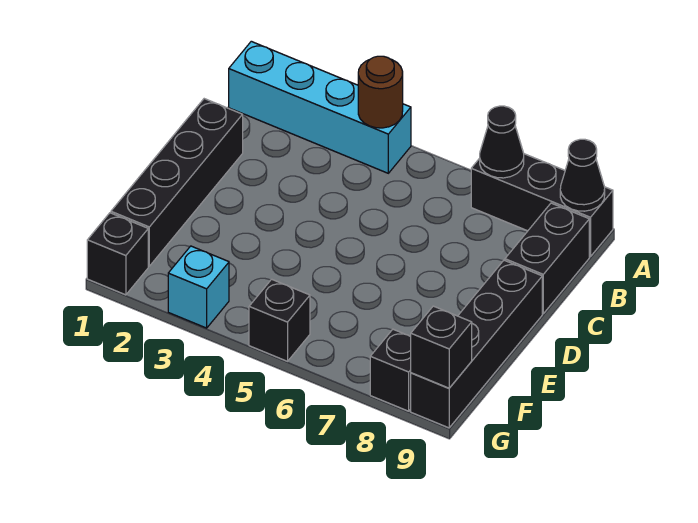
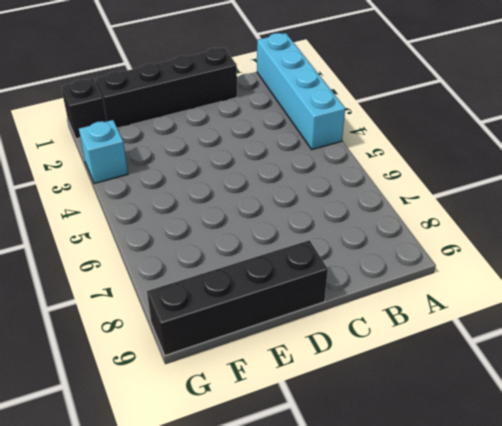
none -> black brick A7:A9 level 1
none -> black brick B9:C9 level 1
none -> black brick G5 level 1

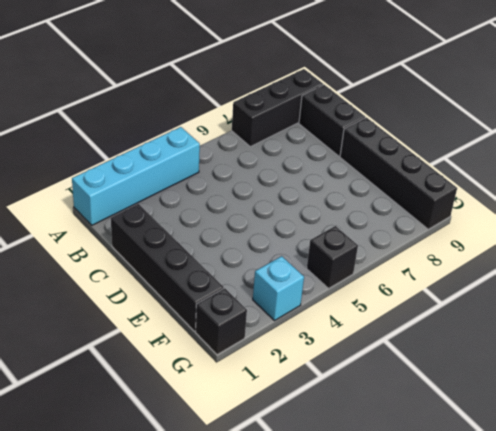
none -> black brick G8 level 1
none -> brown round brick A4 level 2
none -> black cone A7 level 2

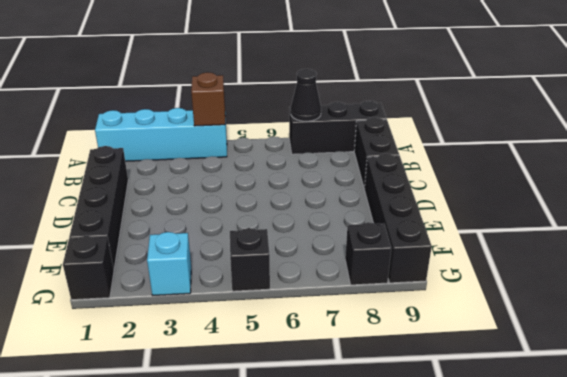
brown brick A4 level 2 -> brown round brick A4 level 2
none -> black cone A9 level 2
none -> black brick G9 level 2

